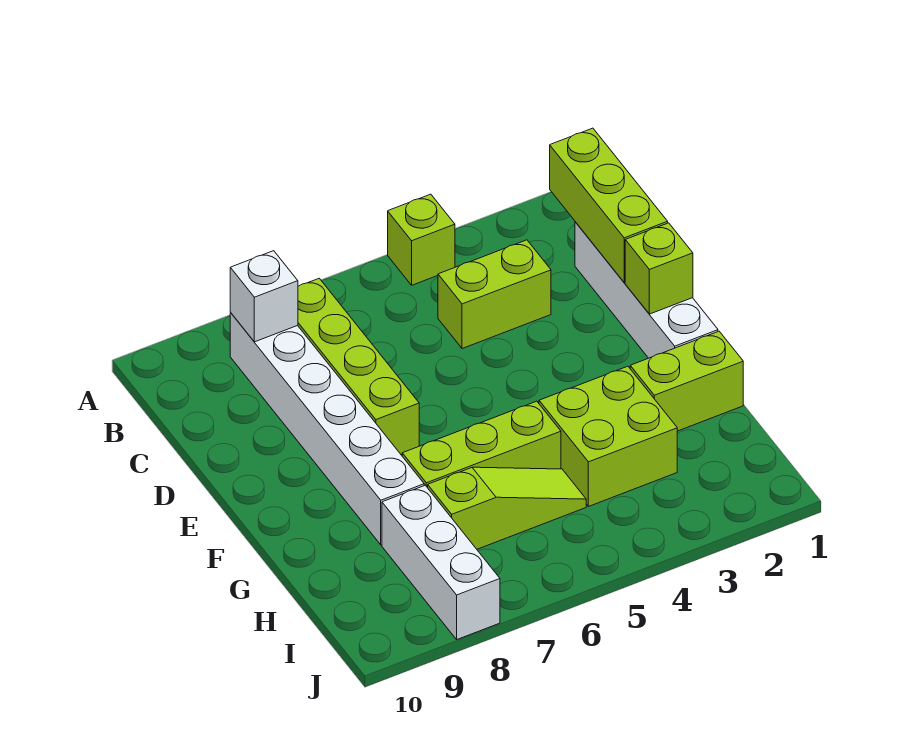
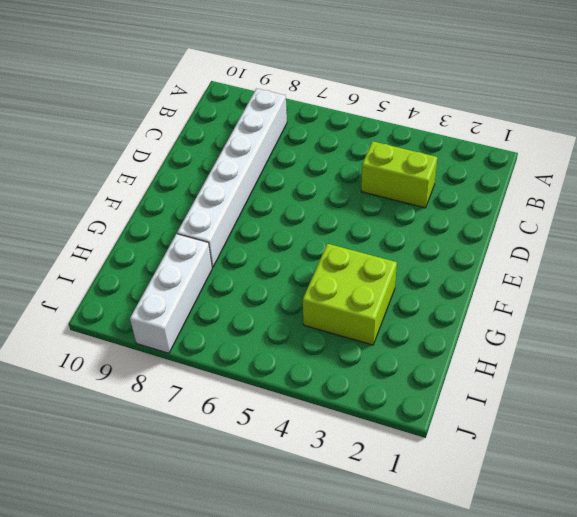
none -> lime brick A4 level 1
none -> lime brick B7:E7 level 1
none -> white brick C1:F1 level 1

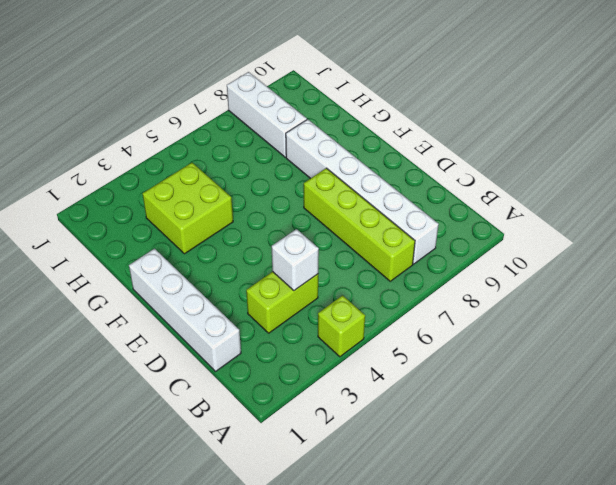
white brick C4 level 2 -> white brick B8 level 2
none -> lime brick G1:G2 level 1
none -> lime brick G5:G7 level 1
none -> lime slope H5:H7 level 1 top 7

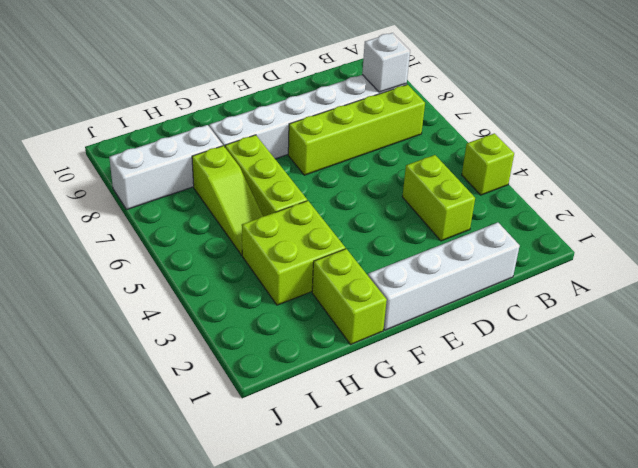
none -> lime brick B1:D1 level 2
none -> lime brick E1 level 2

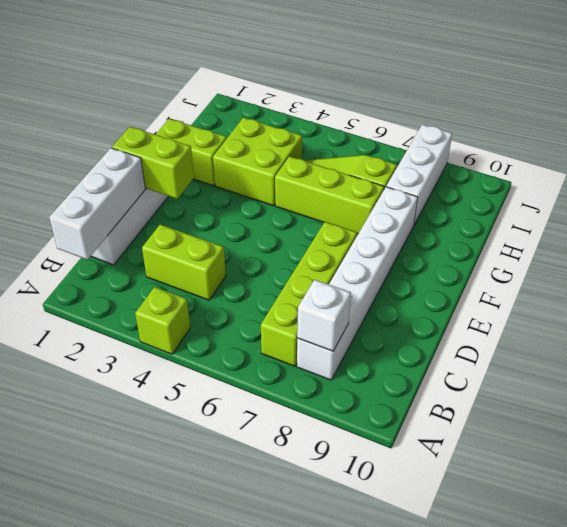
white brick B1:D1 level 2 -> lime brick B1:D1 level 2
lime brick E1:E2 level 2 -> lime brick E1 level 2

